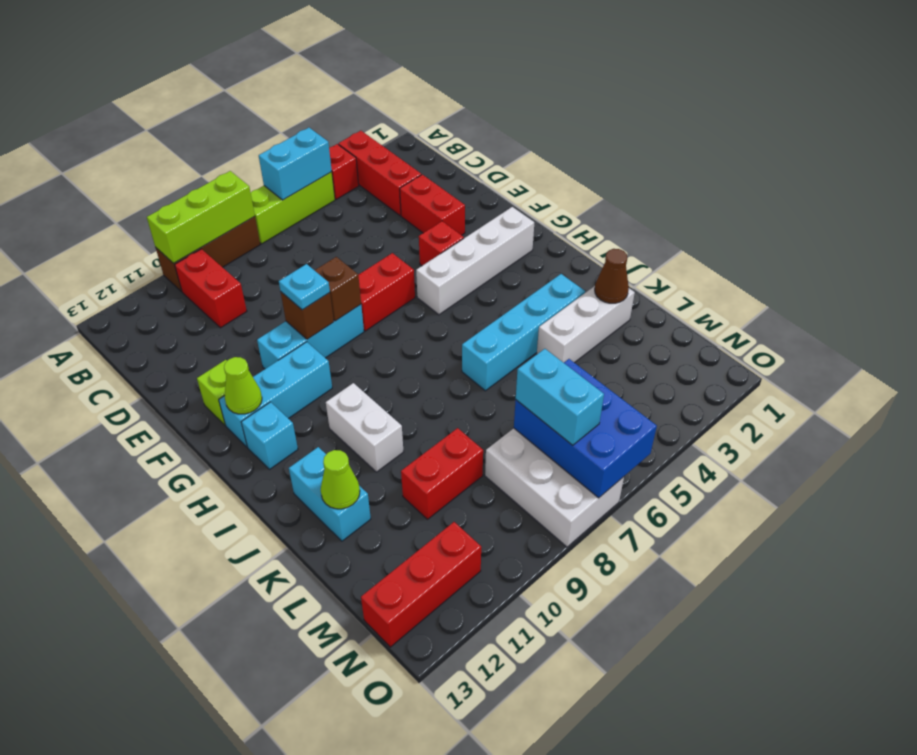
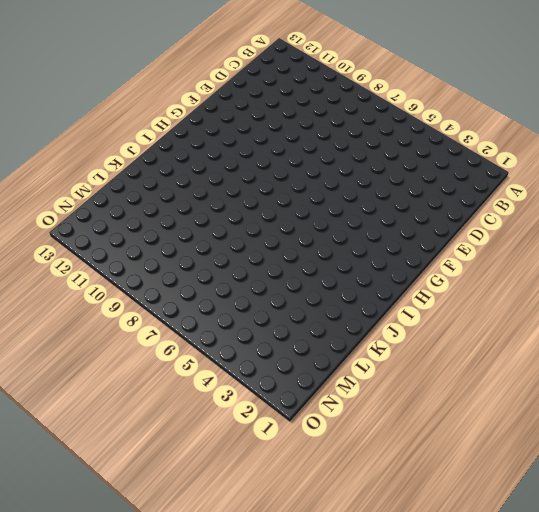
none -> red brick A3:C3 level 1
none -> red brick A4 level 1
none -> lime brick A5:A7 level 1
none -> brown brick A8:A10 level 1

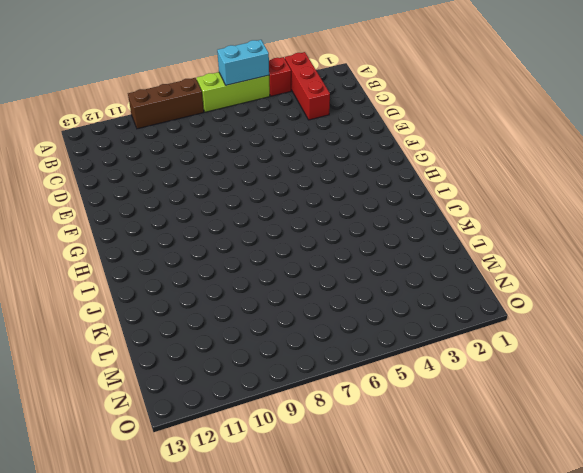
none -> red brick B10:C10 level 1
none -> red brick D3:E3 level 1
none -> red brick F4 level 1
none -> red brick F6:F7 level 1

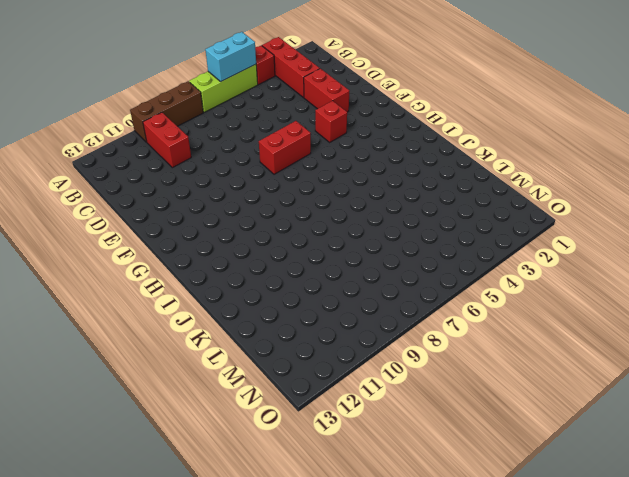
none -> cyan brick F8:F10 level 1
none -> lime brick F12 level 1
none -> white brick G2:G5 level 1
none -> cyan brick G10:G12 level 1

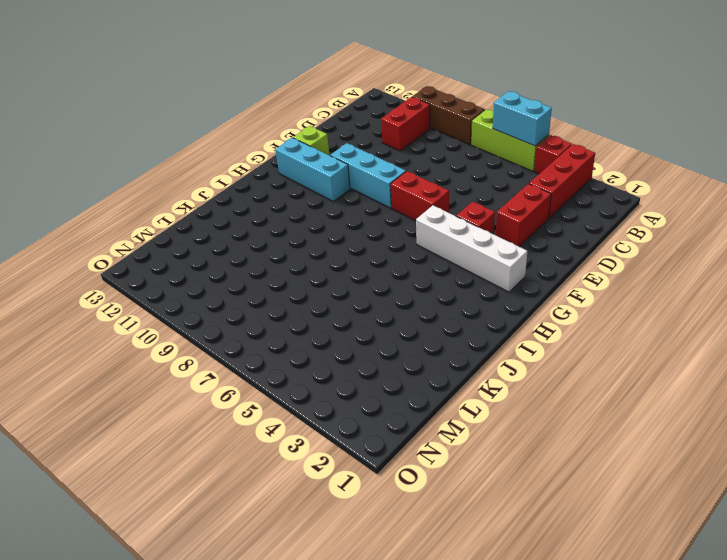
none -> cyan brick H12 level 1
none -> white brick I10:J10 level 1
none -> cyan brick J3:J6 level 1
none -> cyan brick J12:K12 level 1

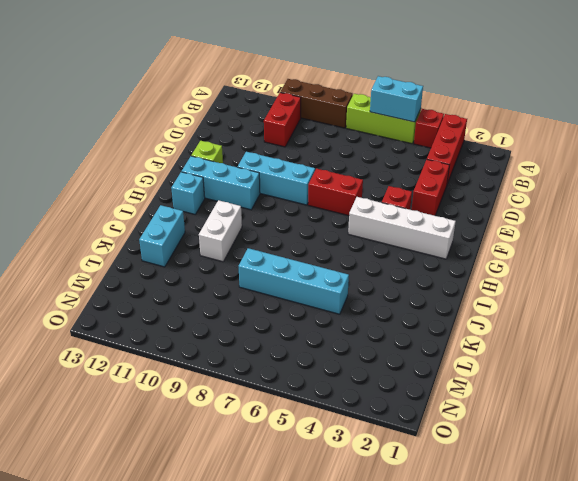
cyan brick K5:K8 level 1 -> cyan brick J3:J6 level 1
none -> white brick K2:K4 level 1
none -> red brick L9:L10 level 1
none -> white brick M7:O8 level 1
none -> red brick N11:N13 level 1

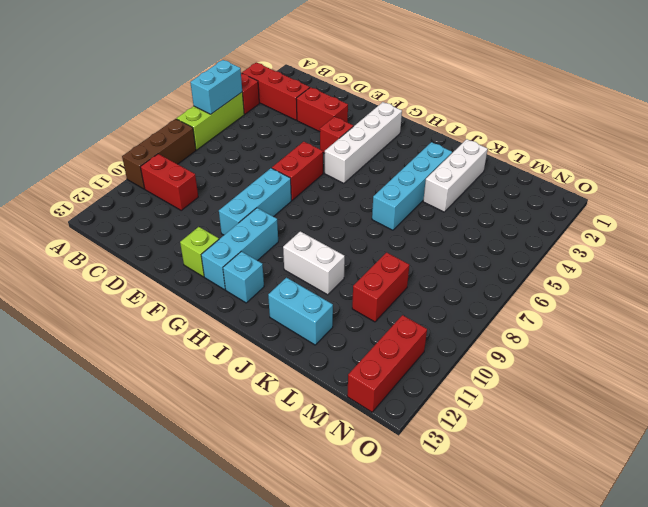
none -> white brick M7:O8 level 1
none -> lime brick A8:A10 level 2
none -> brown brick F8 level 2
none -> brown brick F9 level 2

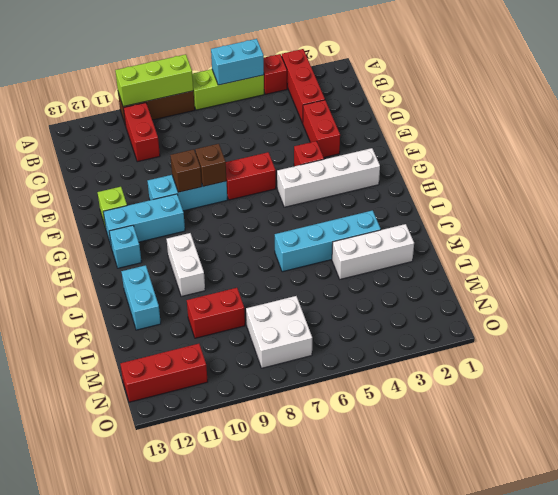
white brick M7:N8 level 1 -> white brick M7:O8 level 1
none -> lime cone G12 level 2
none -> brown cone K2 level 2
none -> lime cone K12 level 2
none -> blue brick M6:O7 level 2

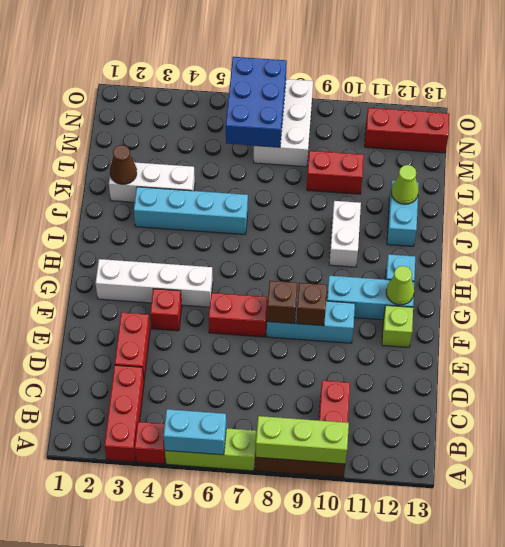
none -> cyan plate F9 level 3
none -> cyan brick M7:N7 level 3

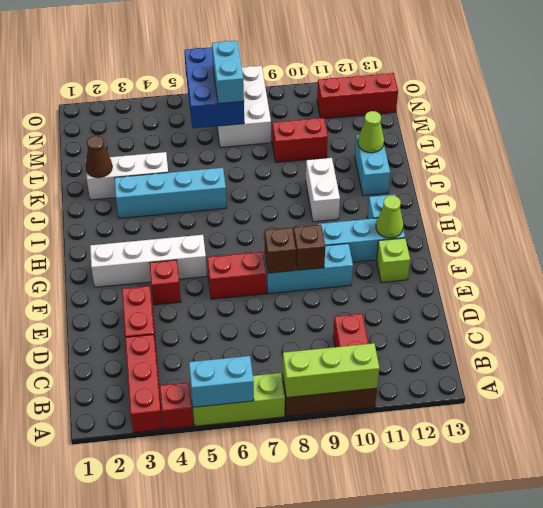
none -> cyan plate F9 level 3

